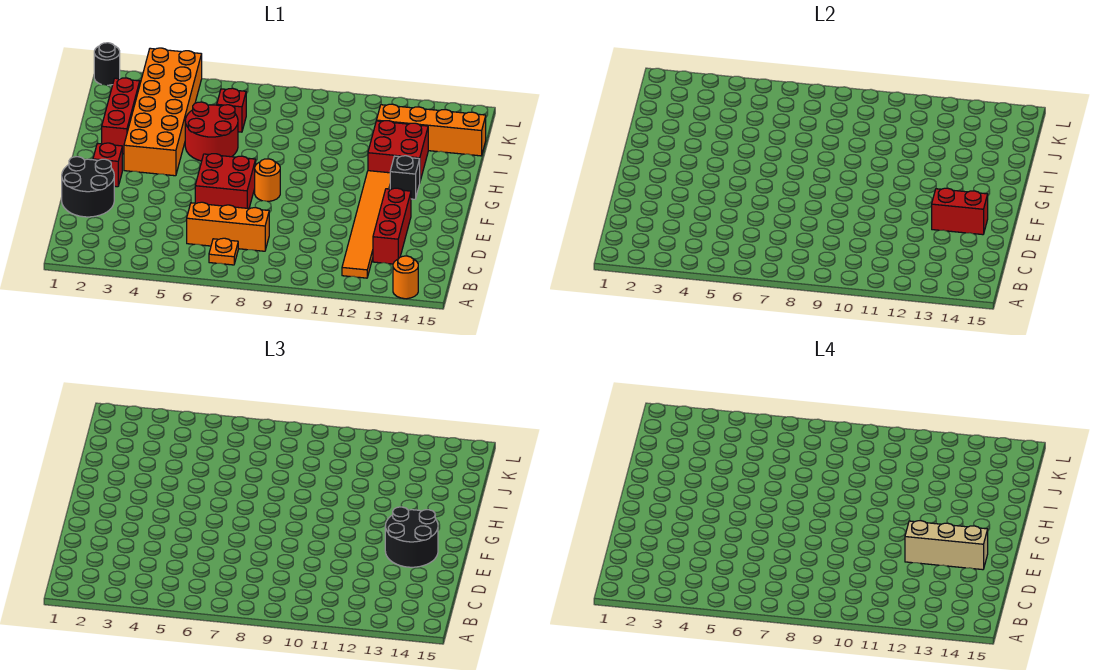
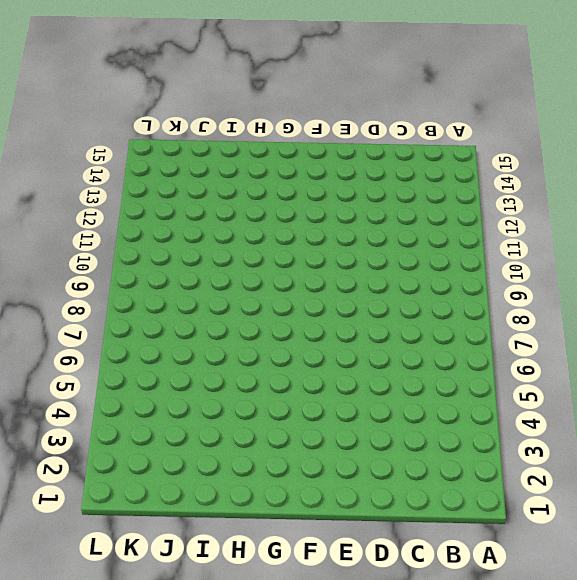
none -> orange round brick A14 level 1
none -> orange plate B7 level 1
none -> orange tile B12:G12 level 1

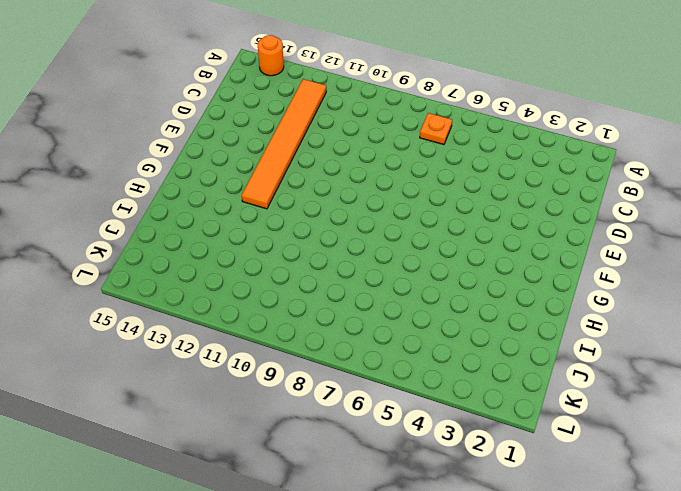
none -> orange brick C6:C8 level 1
none -> red brick C13:E13 level 1
none -> black round brick D1:E2 level 1

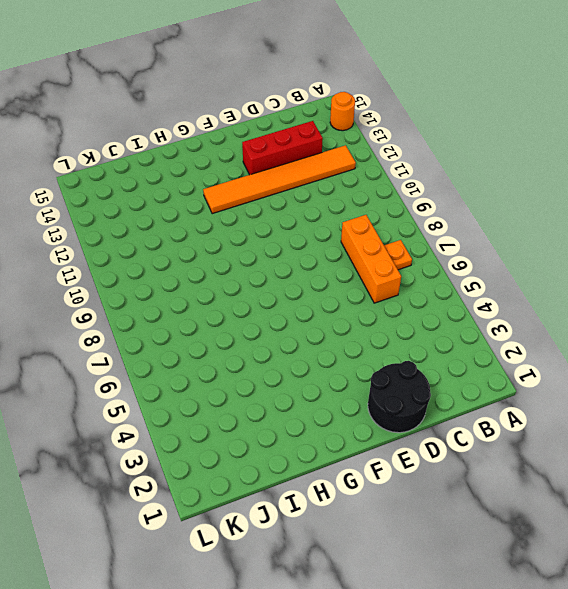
none -> red brick E6:F7 level 1
none -> red brick F2 level 1
none -> orange round brick F8 level 1

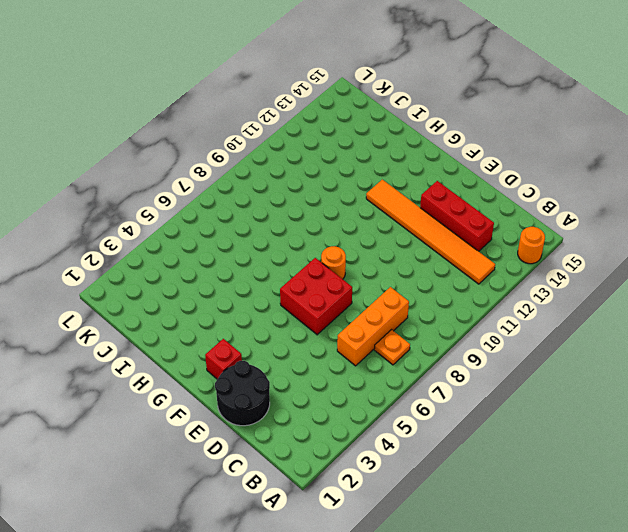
none -> orange brick G3:L4 level 1
none -> black brick G13 level 1
none -> red brick H2:J2 level 1

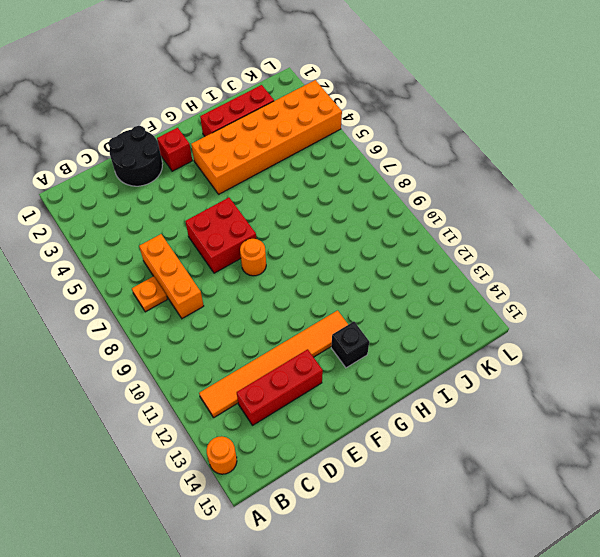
none -> red round brick H5:I6 level 1
none -> red brick H12:I13 level 1
none -> red brick J6 level 1

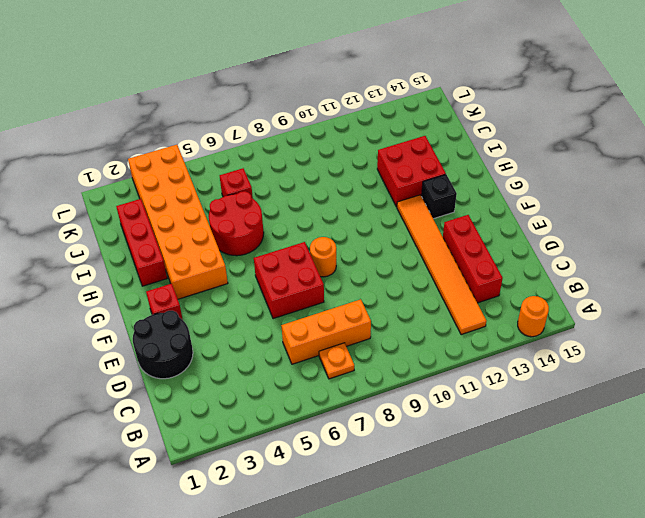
none -> orange brick J12:J15 level 1
none -> black round brick L1 level 1
none -> red brick E13:E14 level 2

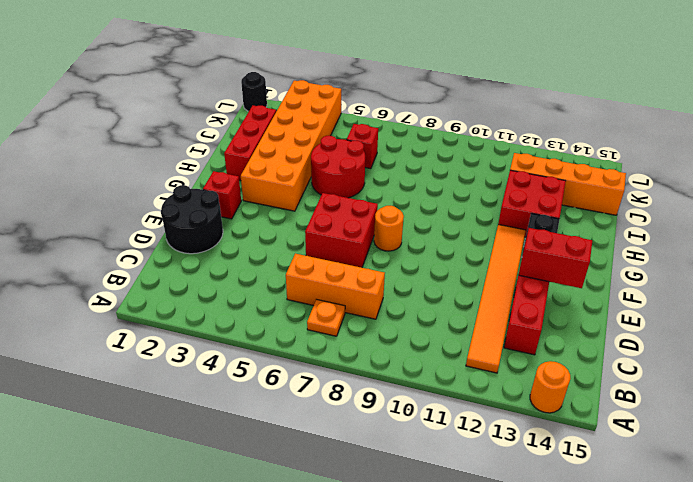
none -> black round brick E13:F14 level 3
none -> tan brick E12:E14 level 4

